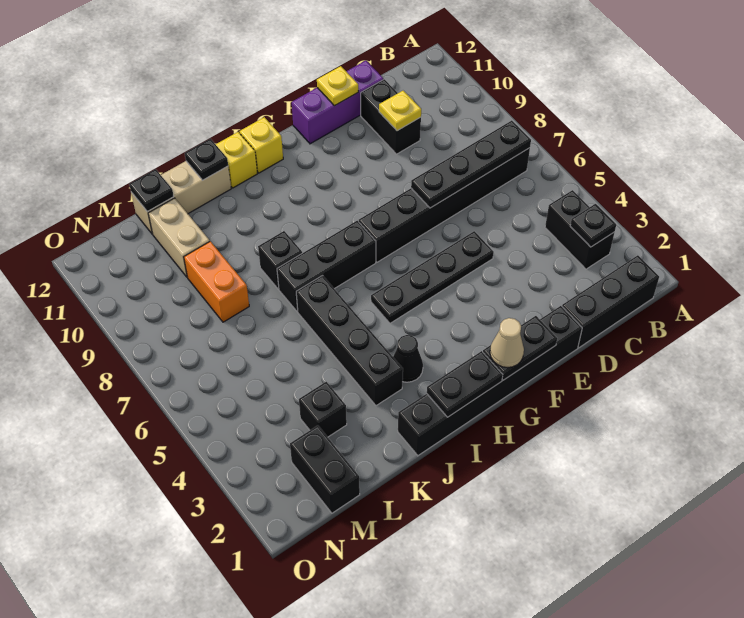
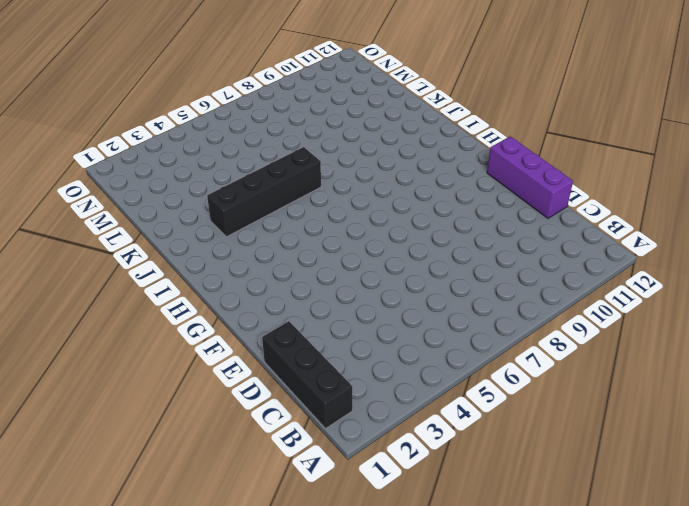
none -> black brick B3:B4 level 1
none -> black brick B7:G7 level 1
none -> black brick D10:D11 level 1

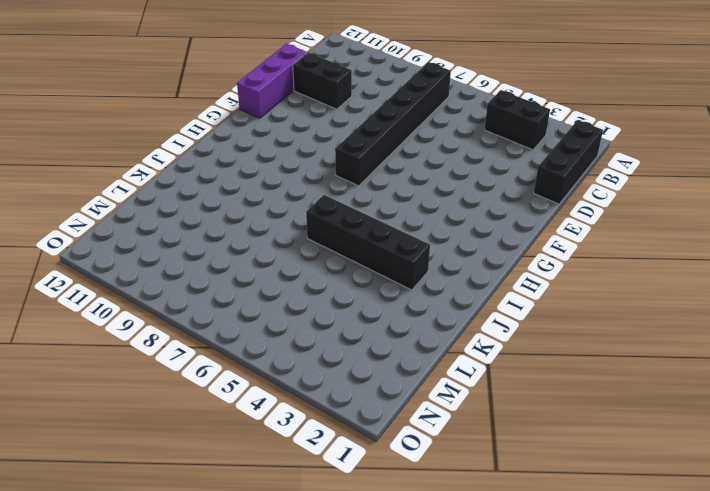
none -> black brick E1:J1 level 1
none -> black plate E5:H5 level 1
none -> black brick H7:J7 level 1

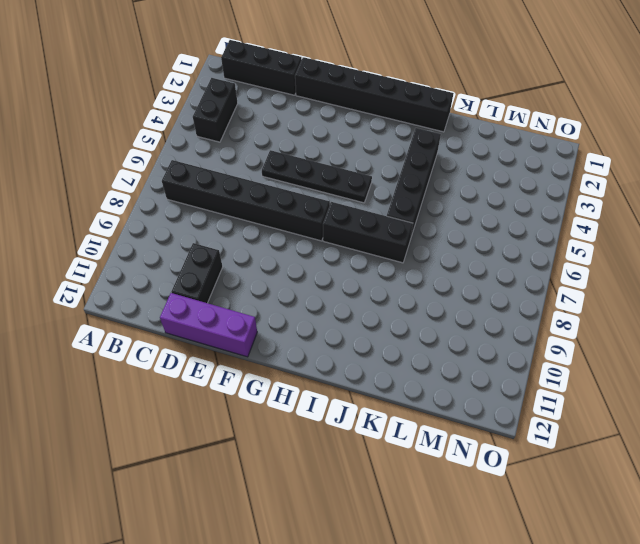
none -> yellow brick H12 level 1
none -> black cone I3 level 1
none -> yellow brick I12 level 1

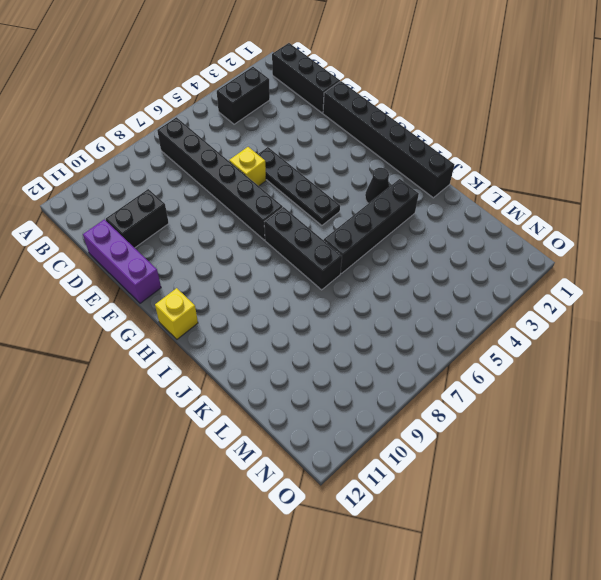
yellow brick E6 level 1 -> yellow brick I12 level 1
none -> black brick J8 level 1
none -> tan brick J12:L12 level 1
none -> black brick L3 level 1

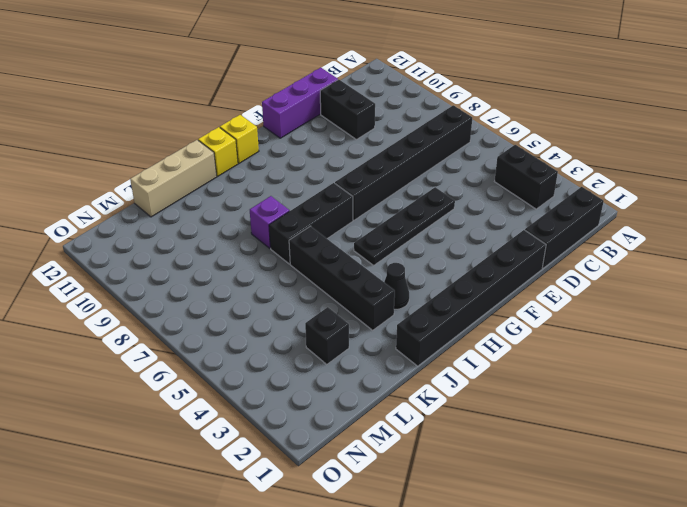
purple brick J8 level 1 -> black brick J8 level 1
none -> orange brick L8:L9 level 1
none -> tan brick L10:L11 level 1
none -> black brick M1:M2 level 1

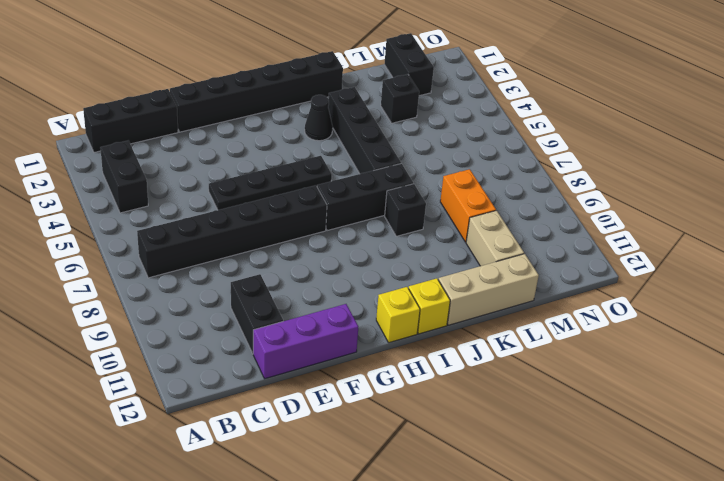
none -> black plate B3 level 2
none -> black plate B7:E7 level 2
none -> yellow plate D10 level 2

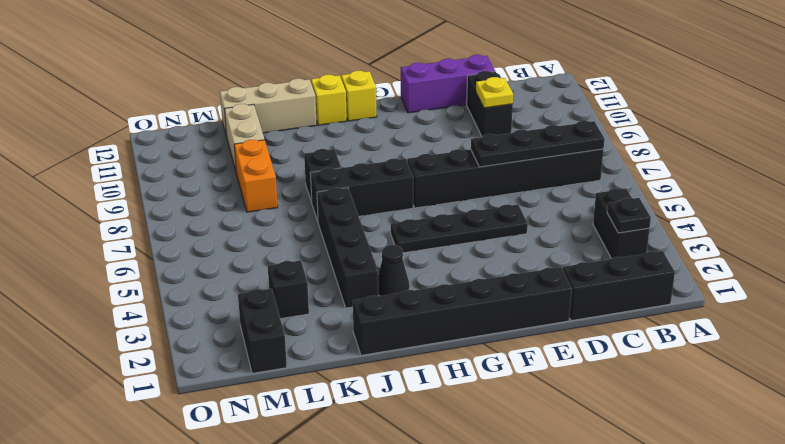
none -> yellow plate E12 level 2
none -> black plate F1:G1 level 2
none -> black plate H1:I1 level 2

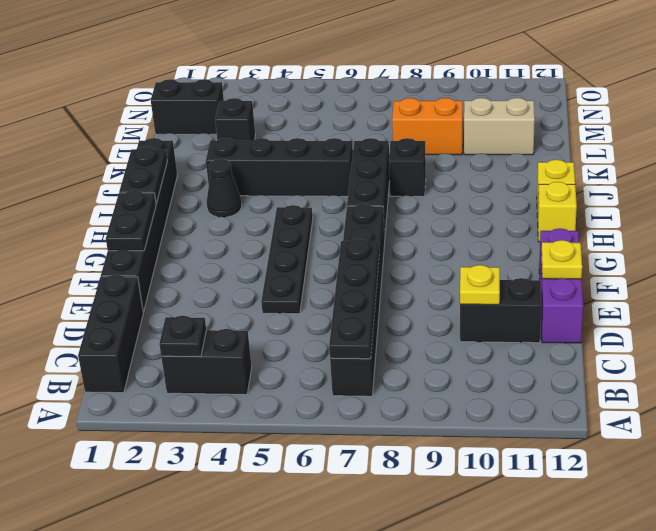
none -> tan brick J12:L12 level 1
none -> black plate J12 level 2
none -> black plate L12 level 2

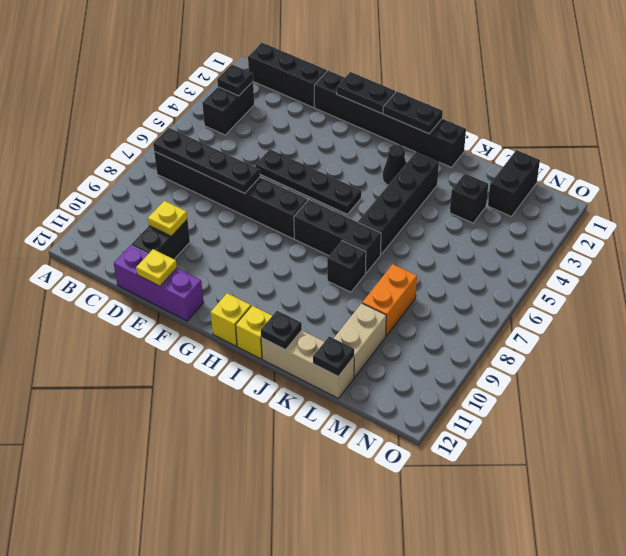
none -> tan cone G1 level 3

